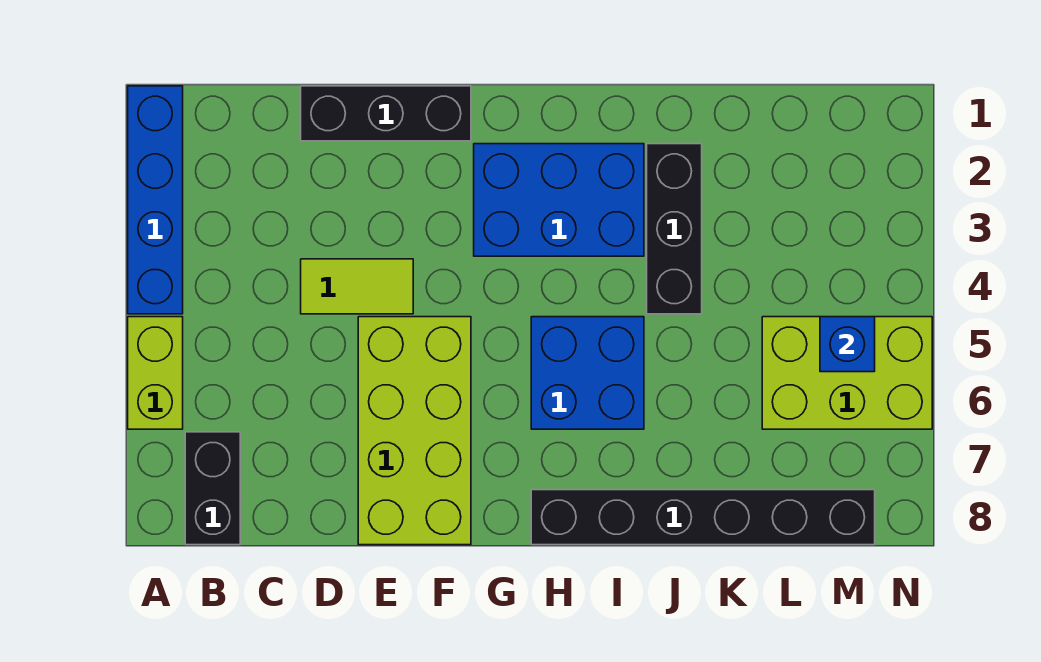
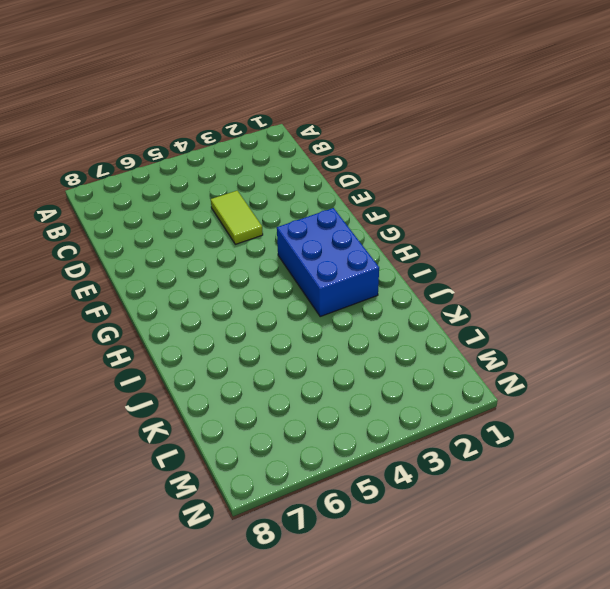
none -> blue brick A1:A4 level 1
none -> lime brick A5:A6 level 1
none -> black brick B7:B8 level 1

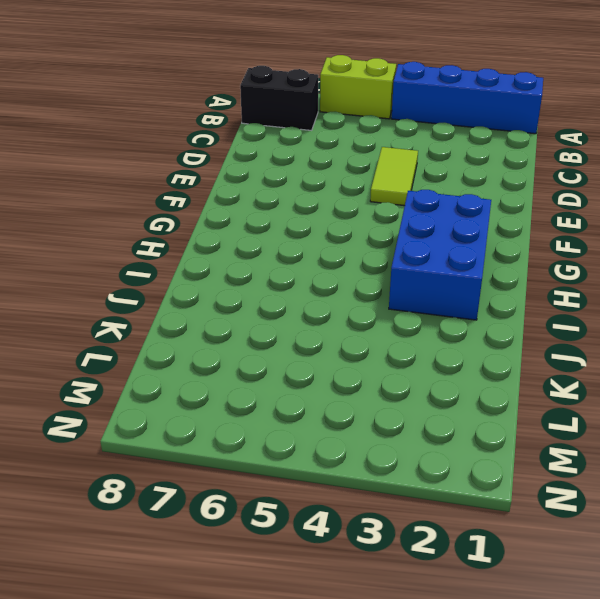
none -> black brick D1:F1 level 1
none -> lime brick E5:F8 level 1
none -> blue brick H5:I6 level 1

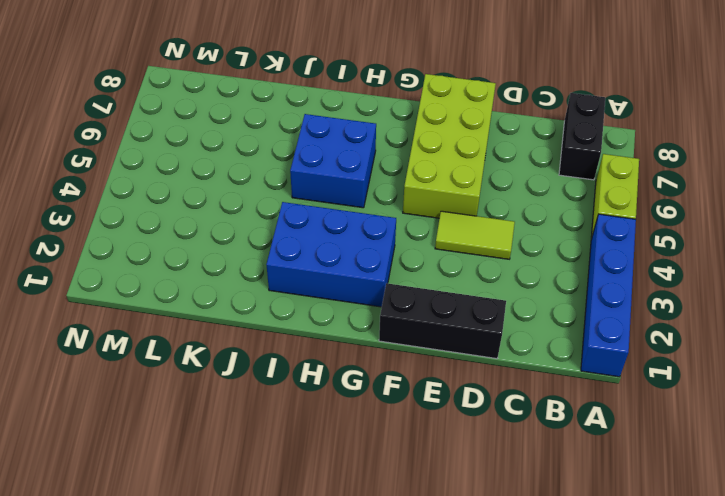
none -> black brick H8:M8 level 1
none -> black brick J2:J4 level 1
none -> lime brick L5:N6 level 1

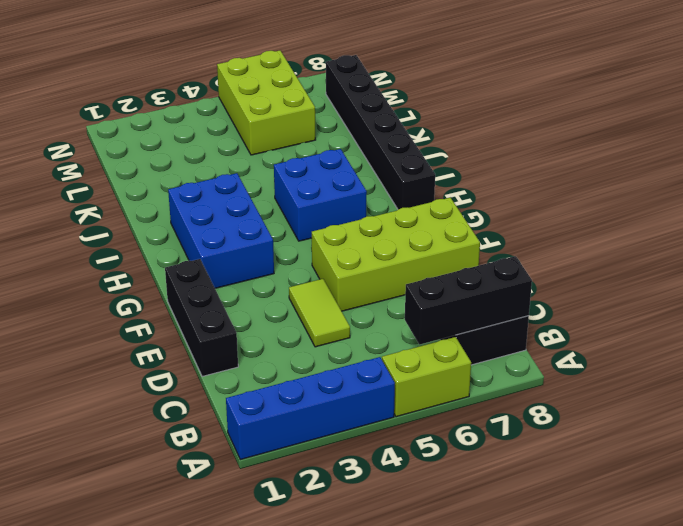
black brick B6:B8 level 2 -> black brick J2:J4 level 1
none -> blue brick M5 level 2

